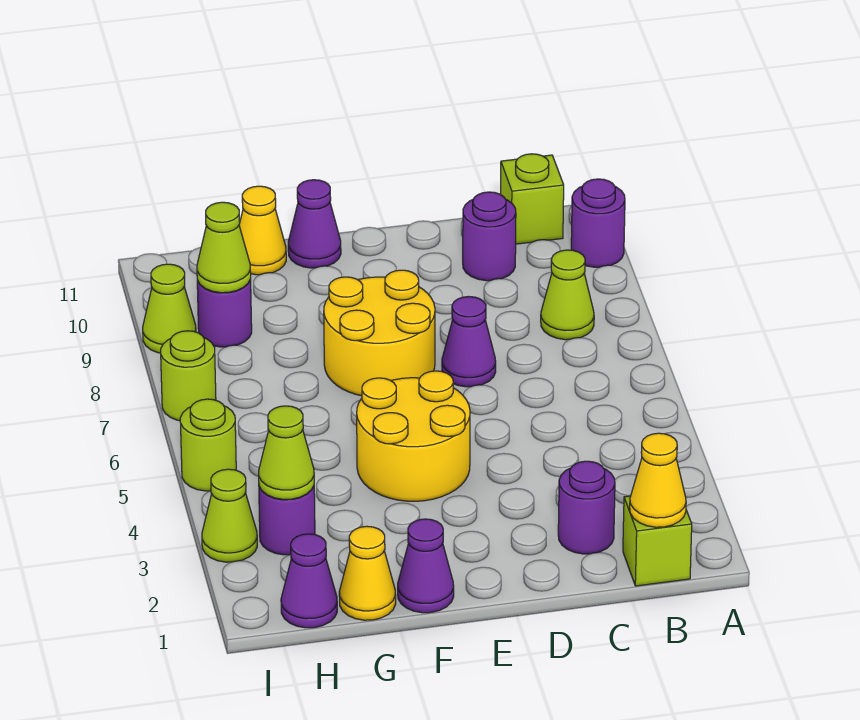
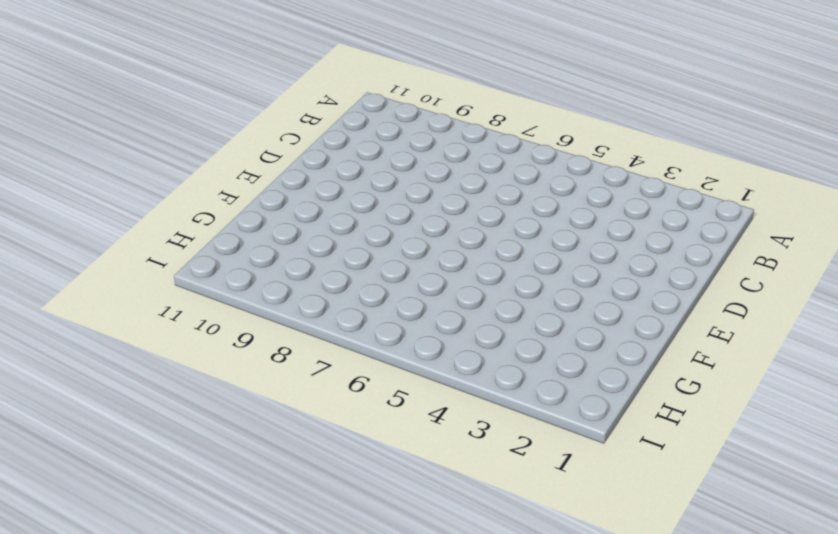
none -> purple round brick A10 level 1
none -> lime brick B1 level 1
none -> lime cone B8 level 1

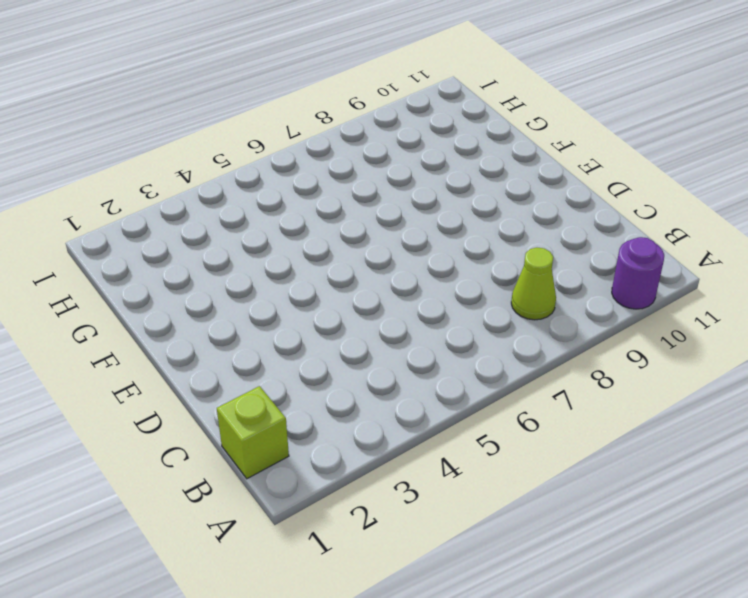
none -> lime brick B11 level 1
none -> purple round brick C2 level 1
none -> purple round brick C10 level 1

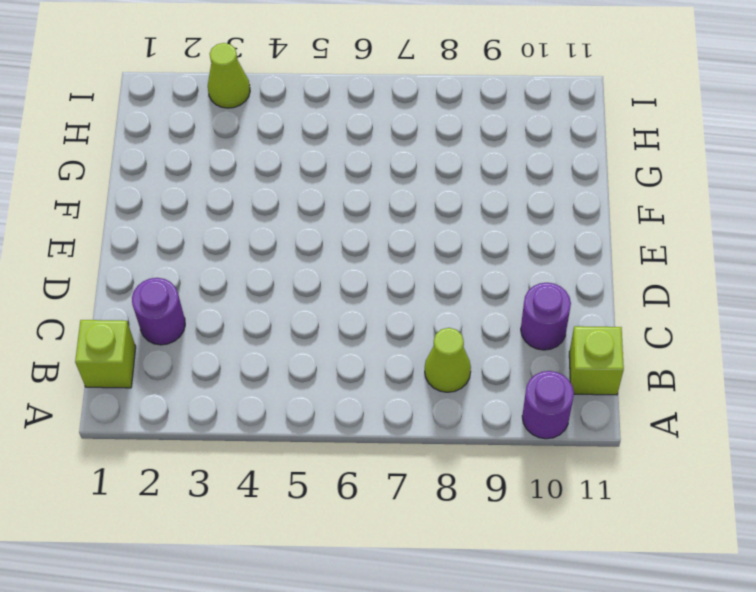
none -> purple cone D7 level 1
none -> yellow round brick E4:F5 level 1
none -> yellow round brick E7:F8 level 1

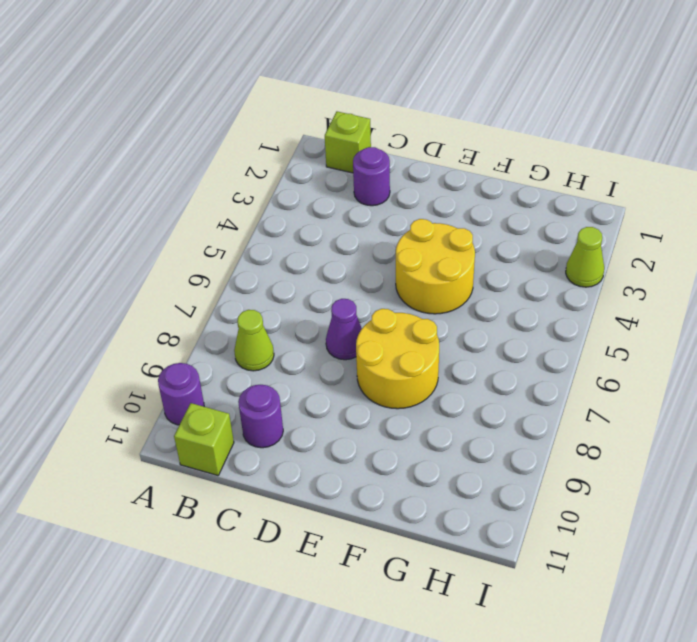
none -> purple cone F1 level 1
none -> purple cone F11 level 1
none -> yellow cone G1 level 1

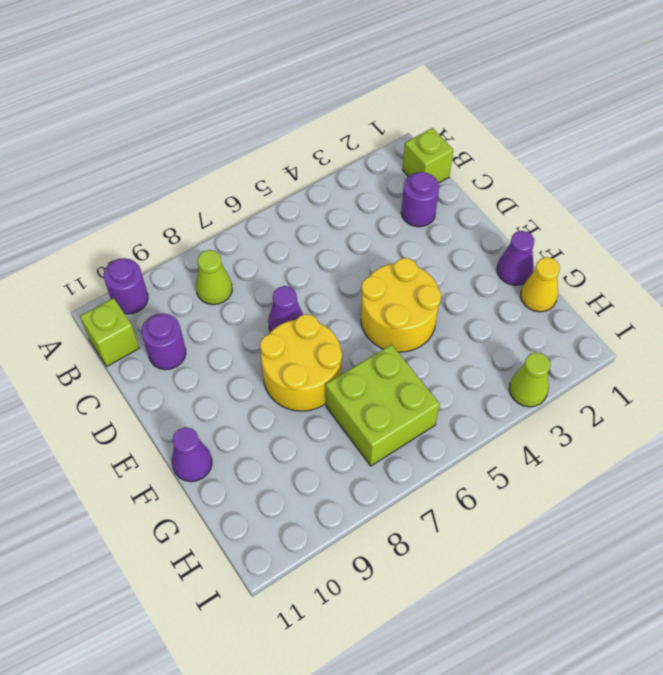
lime brick G6:H7 level 1 -> none
none -> yellow cone G11 level 1
none -> purple cone H1 level 1
none -> purple round brick H3 level 1

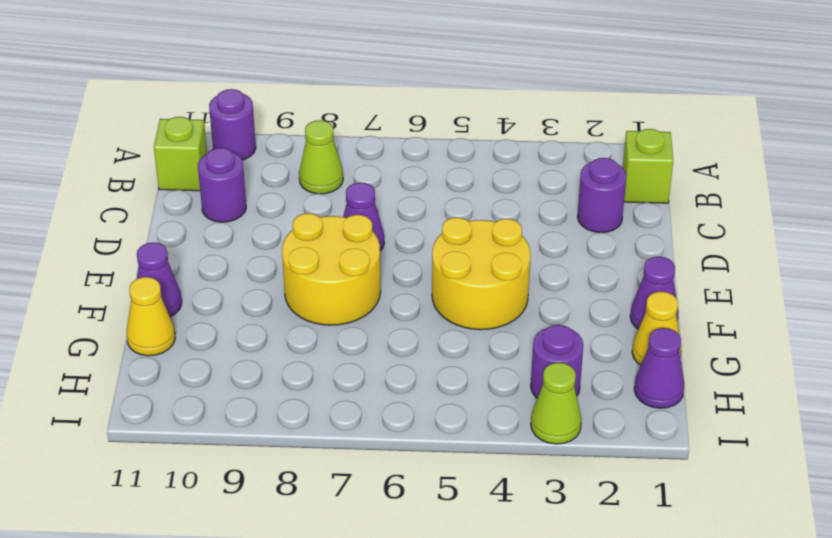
none -> purple round brick H9 level 1
none -> lime round brick I5 level 1
none -> lime round brick I7 level 1

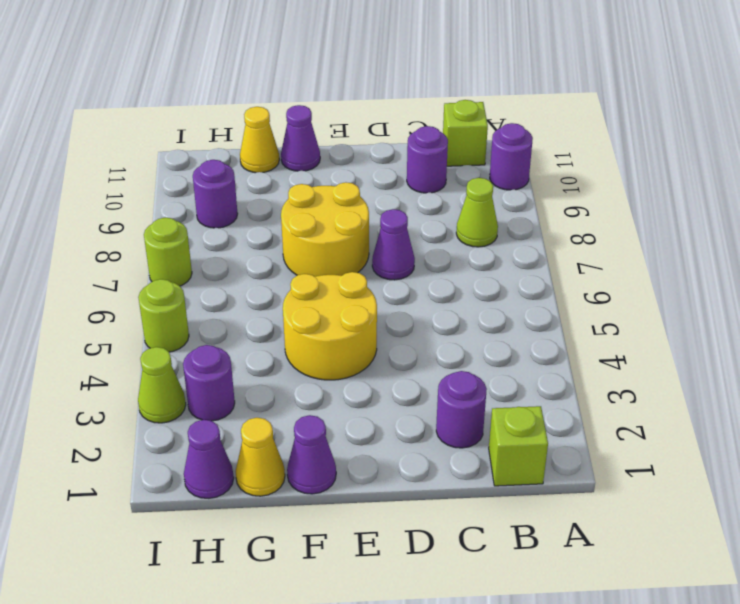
none -> lime cone I9 level 1
none -> yellow cone B1 level 2
none -> lime cone H3 level 2

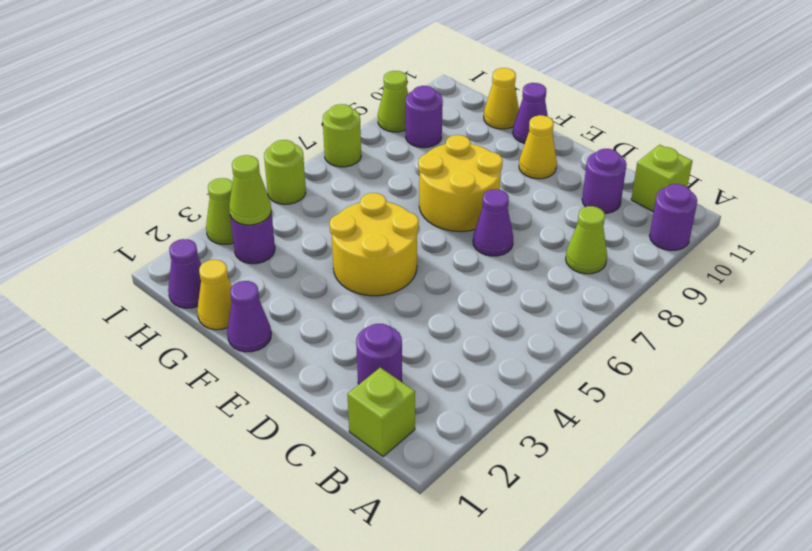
yellow cone E10 level 1 -> yellow cone B1 level 2
none -> lime cone H9 level 2

